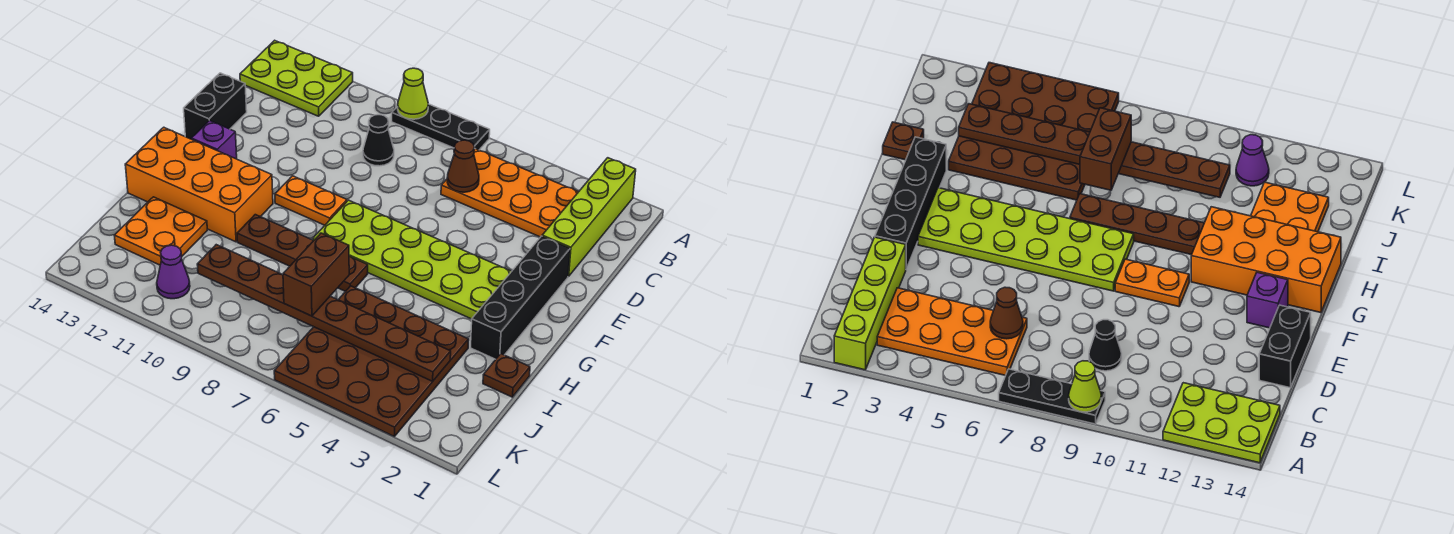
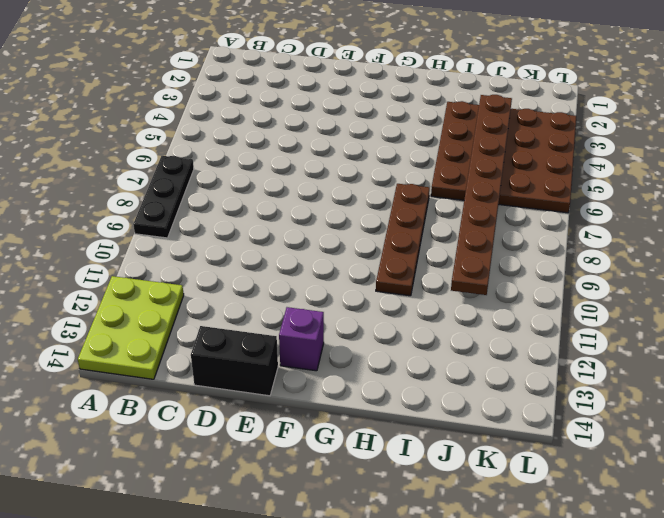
none -> lime brick A2:D2 level 1
none -> orange plate B3:C6 level 1
none -> black cone C9 level 1

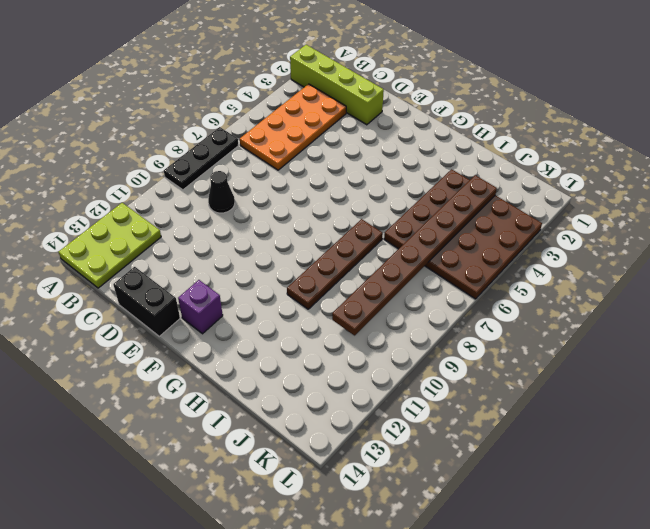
none -> black brick E2:H2 level 1
none -> lime plate F3:G8 level 1
none -> orange plate F9:F10 level 1

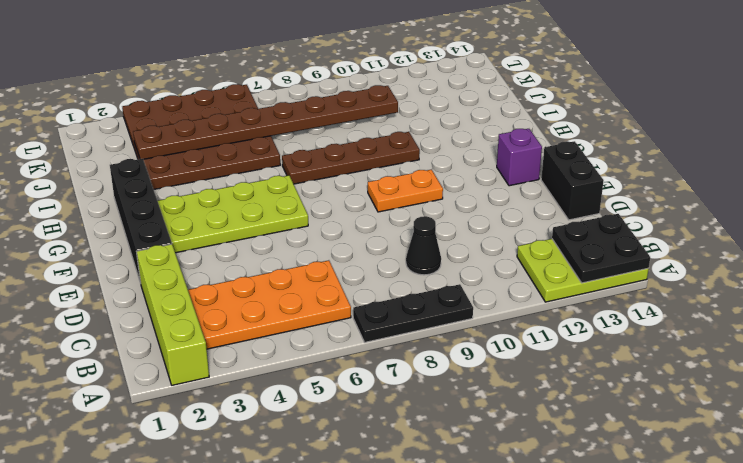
black plate A13:B14 level 2 -> none
lime plate F3:G6 level 1 -> lime plate F3:G8 level 1
none -> orange brick G11:H14 level 1
none -> brown plate I1 level 1
none -> orange plate I12:J13 level 1

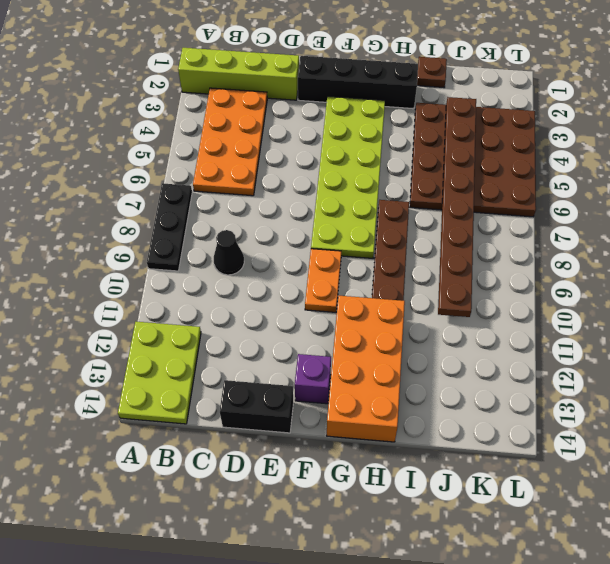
none -> orange plate I12:J13 level 1
none -> purple cone K11 level 1
none -> lime cone A9 level 2

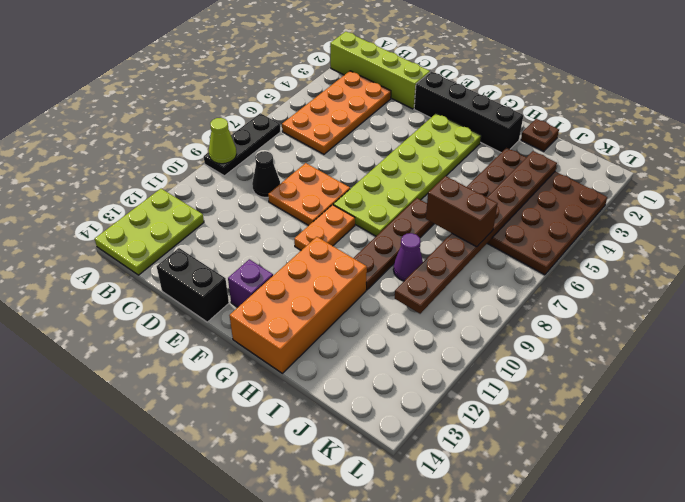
orange plate D8:E9 level 1 -> orange plate I12:J13 level 1
purple cone I9 level 1 -> purple cone K11 level 1
none -> brown cone C6 level 2

